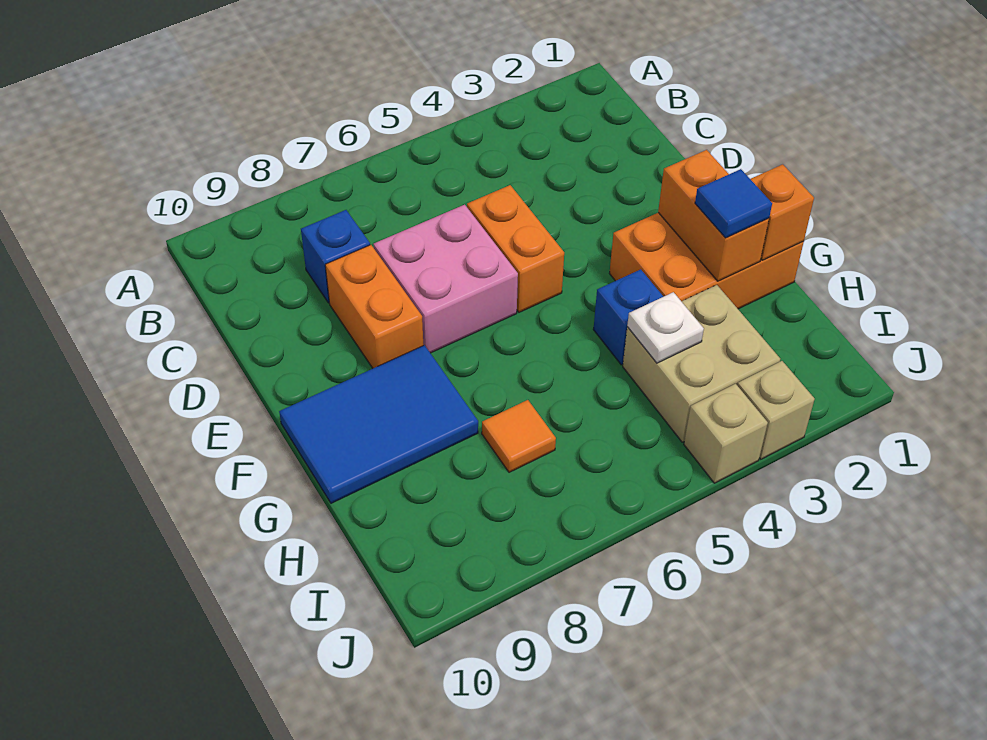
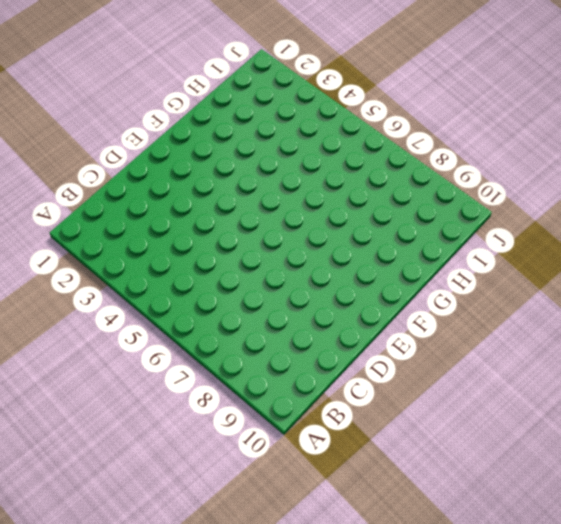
none -> blue brick C8 level 1
none -> orange brick D5:E5 level 1
none -> pink brick D6:E7 level 1

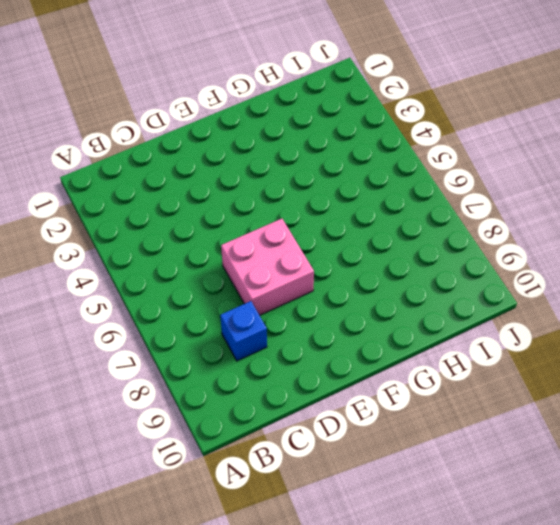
none -> orange brick D5:E5 level 1
none -> orange brick D8:E8 level 1
none -> orange brick F1:G3 level 1

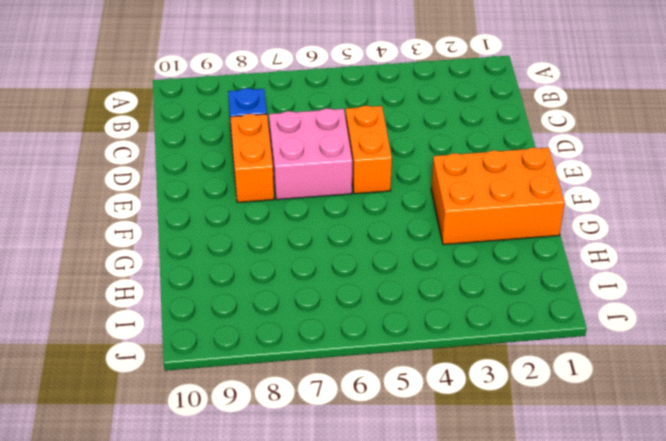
none -> blue tile F8:G10 level 1
none -> blue brick G4 level 1
none -> tan brick H3:I4 level 1

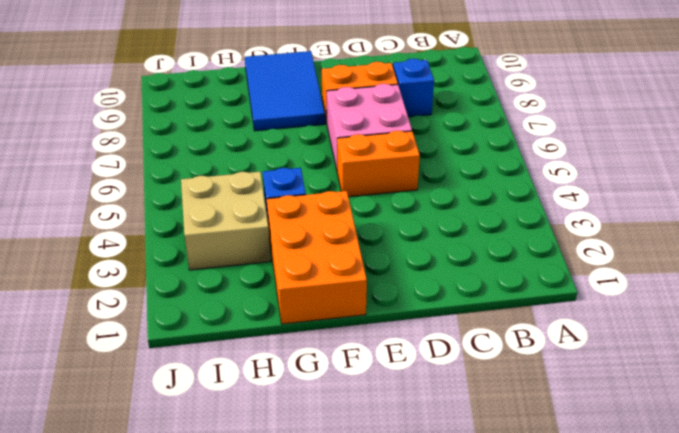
none -> orange tile H7 level 1
none -> tan brick J3 level 1
none -> tan brick J4 level 1

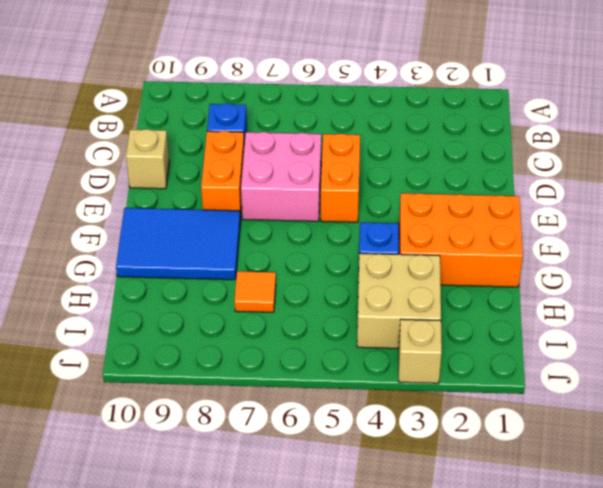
tan brick D10 level 1 -> tan brick J4 level 1
none -> orange brick F2:G2 level 2
none -> orange brick G1 level 2
none -> white plate H4 level 2

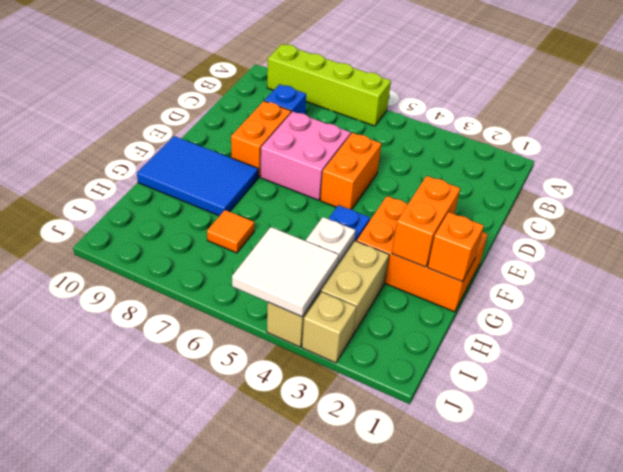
lime brick A6:A9 level 1 -> none
white tile I4:J5 level 2 -> none
none -> blue tile G2 level 3

